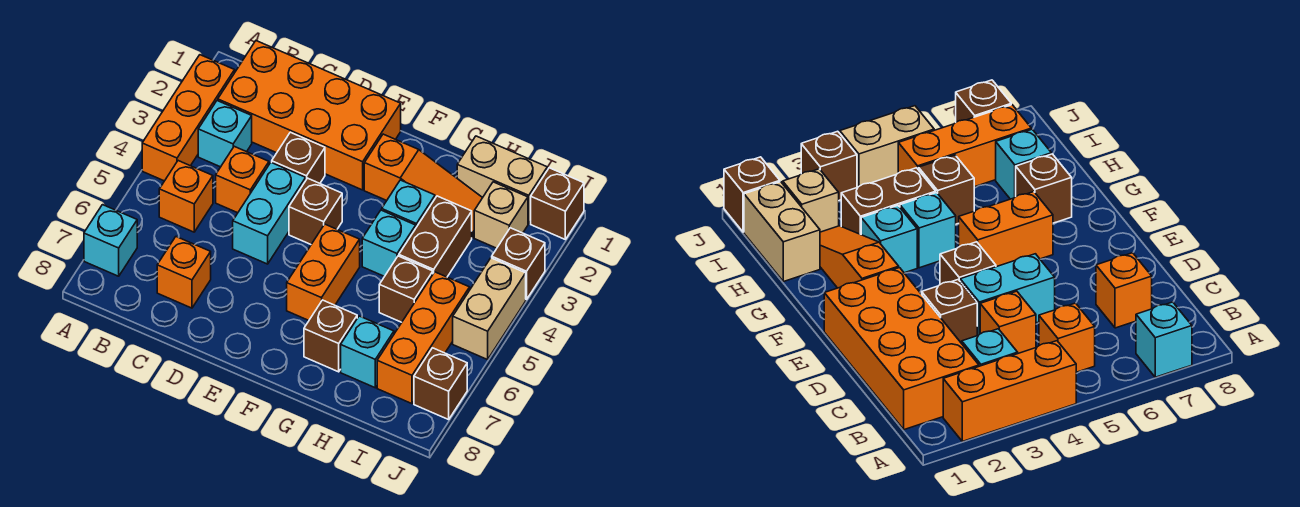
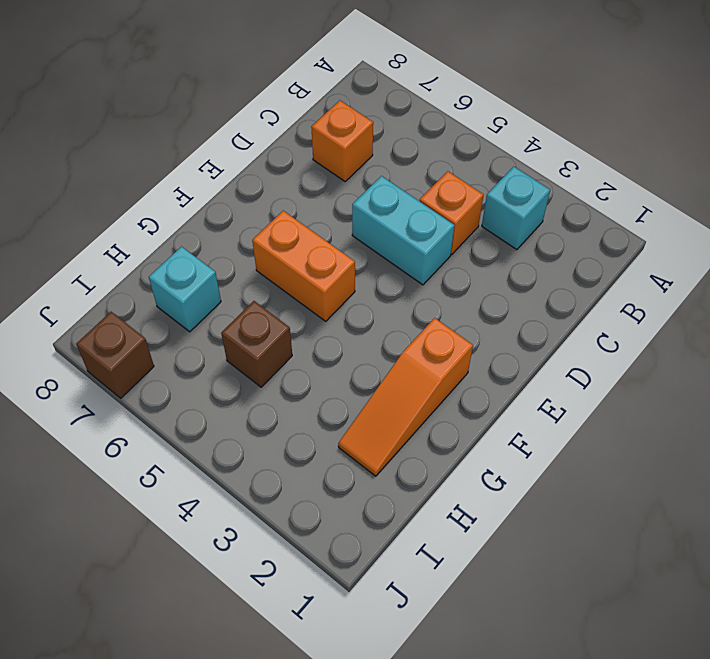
none -> orange brick A2:A4 level 1
none -> cyan brick A7 level 1
none -> orange brick B1:E2 level 1

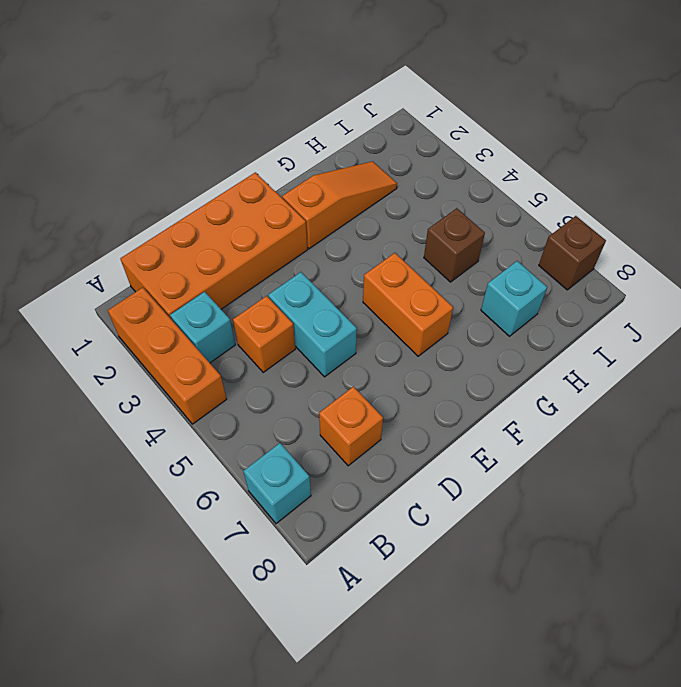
none -> orange brick B5 level 1
none -> brown brick D3 level 1
none -> brown brick E4 level 1

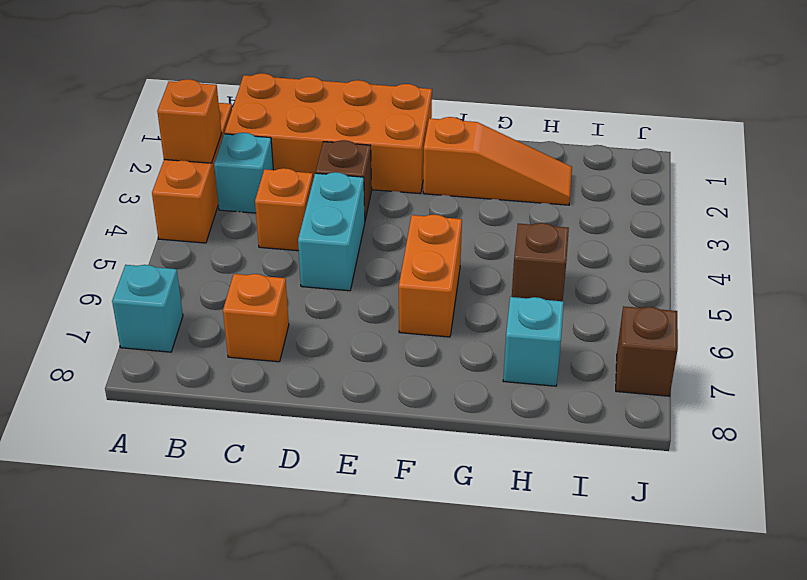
orange brick A3 level 2 -> orange brick B5 level 1
none -> brown brick E4 level 1
none -> cyan brick G3 level 1
none -> cyan brick G4 level 1

